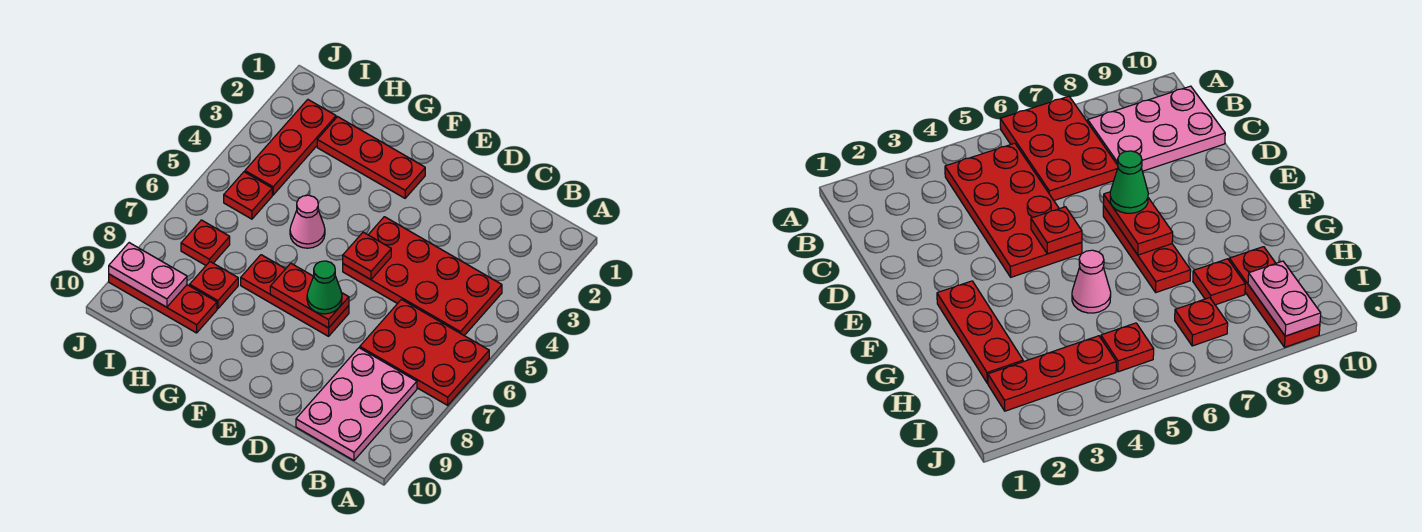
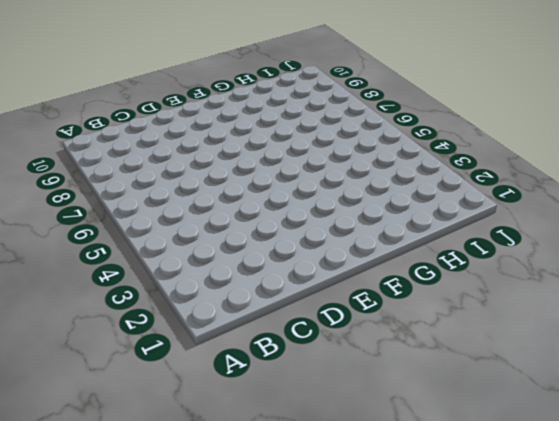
none -> red plate A6:C7 level 1
none -> red plate B4:E5 level 1
none -> pink plate B8:C10 level 1

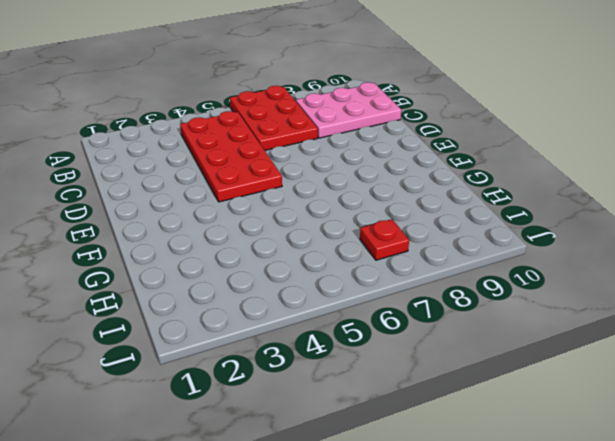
none -> red plate E7:G7 level 1
none -> red plate F2:H2 level 1
none -> pink cone G5 level 1

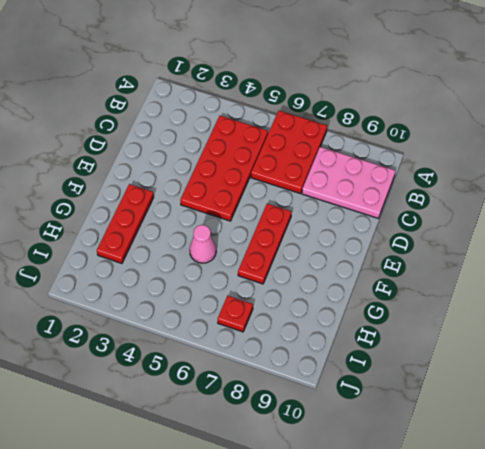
none -> red plate H8 level 1
none -> red plate H9:J9 level 1
none -> red plate I2:I4 level 1

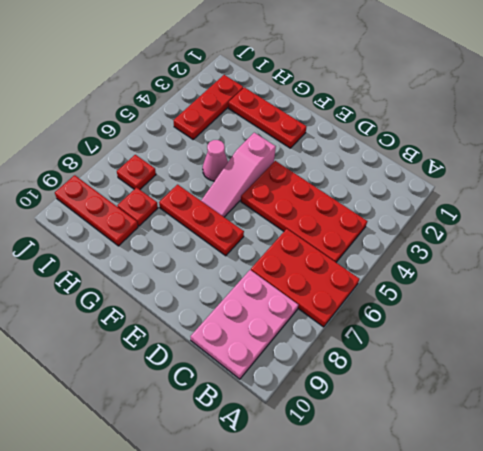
pink slope F4:F6 level 1 top 4 -> none
none -> red plate I5 level 1
none -> red plate E5 level 2
none -> red plate E7:F7 level 2

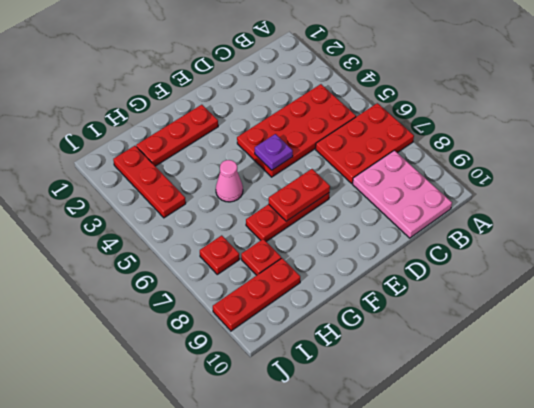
purple plate E5 level 2 -> red plate E5 level 2
none -> red plate I5 level 1
none -> pink plate I9:J9 level 2
none -> green cone E7 level 3

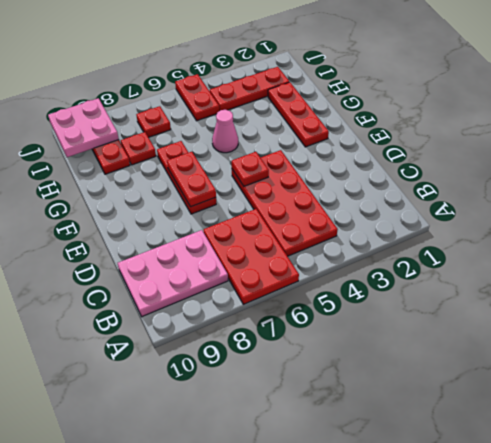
red plate I5:J5 level 1 -> red plate I5 level 1
pink plate I9:J10 level 2 -> pink plate I9:J9 level 2
none -> green cone E7 level 3

